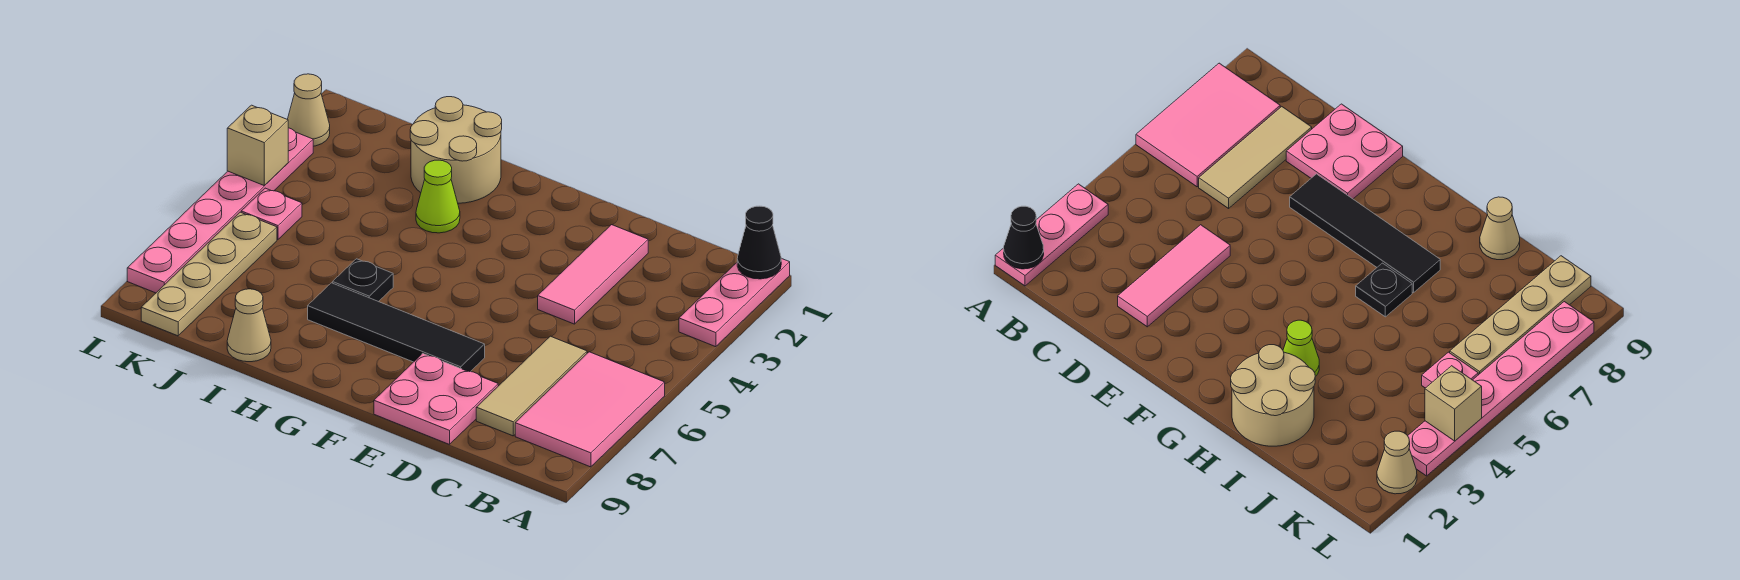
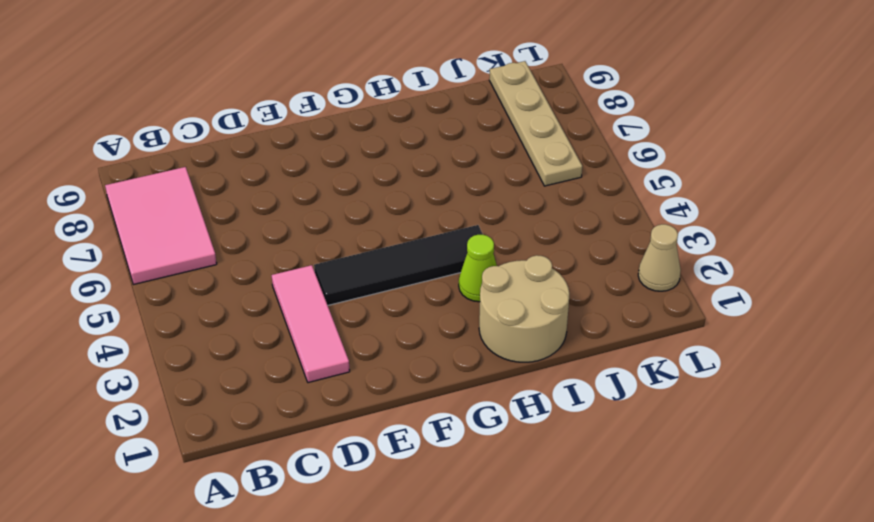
black tile E4:H4 level 1 -> black tile E7:H7 level 1
none -> pink plate A1:A3 level 1
none -> tan tile C6:C8 level 1
none -> pink plate D8:E9 level 1

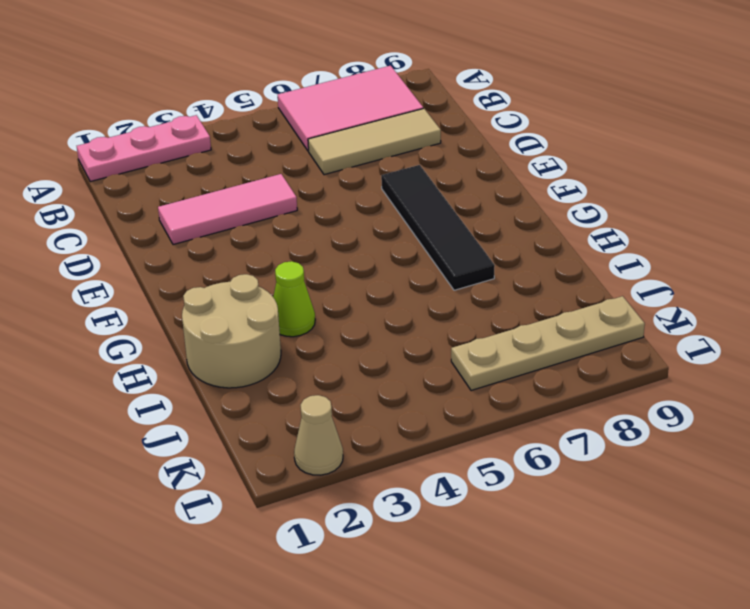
none -> pink plate D8:E9 level 1
none -> black plate H6 level 1
none -> tan cone I9 level 1

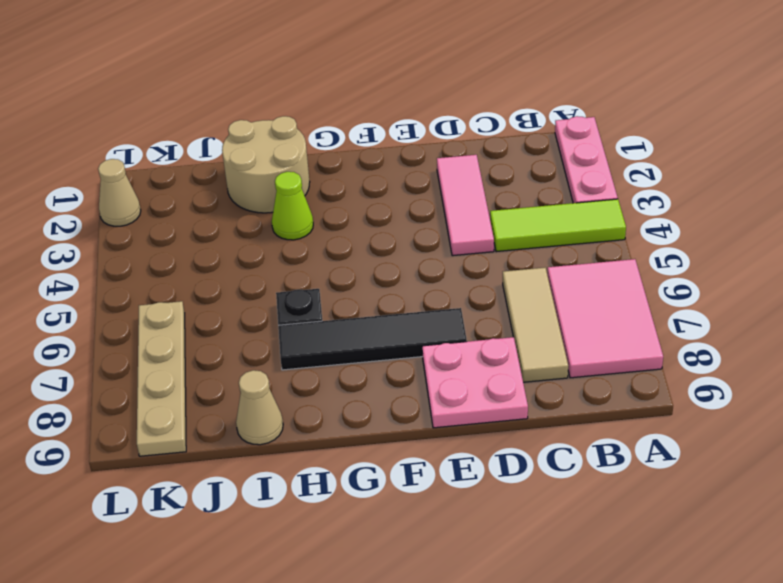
lime tile A4:C4 level 1 -> none
none -> pink plate K5 level 1
none -> pink plate L3:L8 level 1
none -> black cone A1 level 2

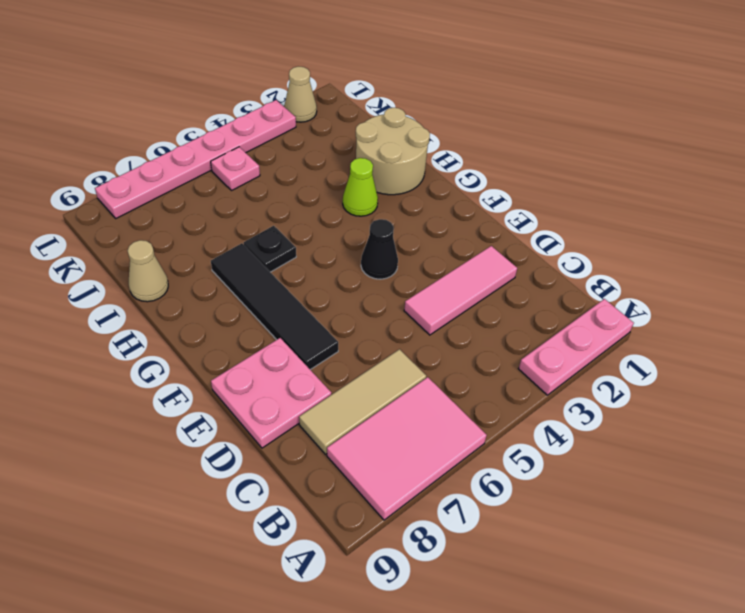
black cone F4 level 1 -> black cone A1 level 2
none -> tan plate K6:K9 level 1
none -> tan brick L4 level 2

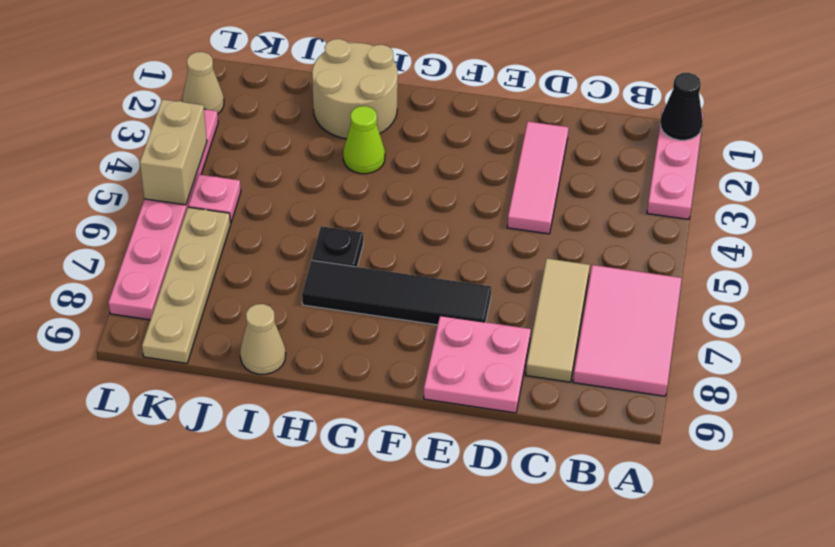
tan brick L4:L5 level 2 -> tan brick L4 level 2

